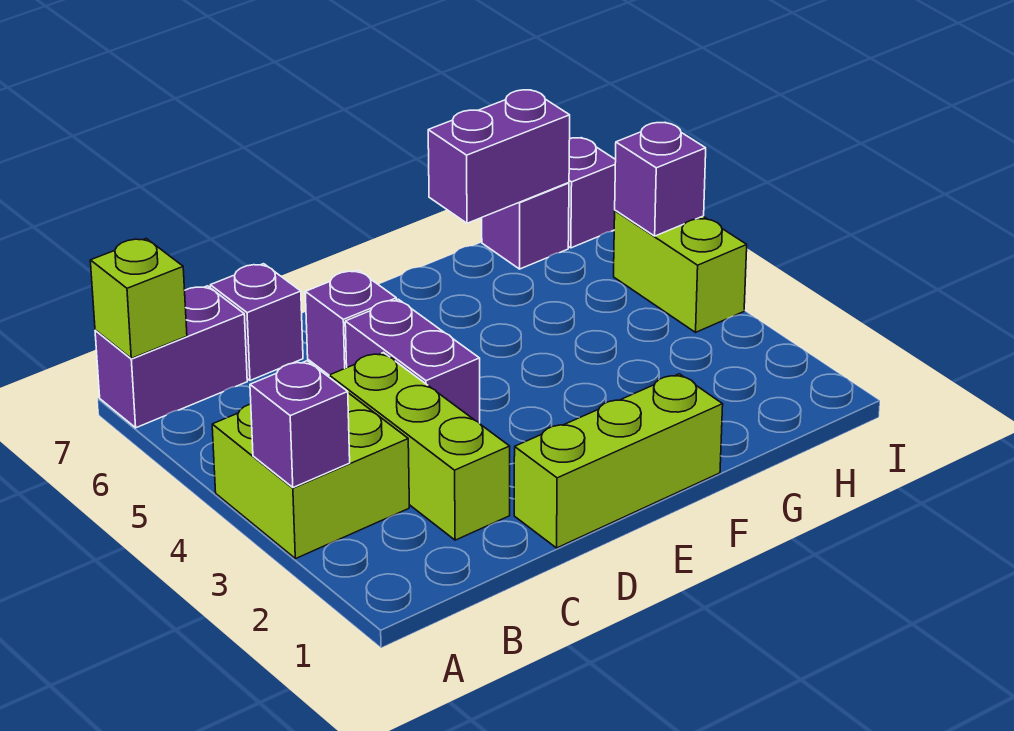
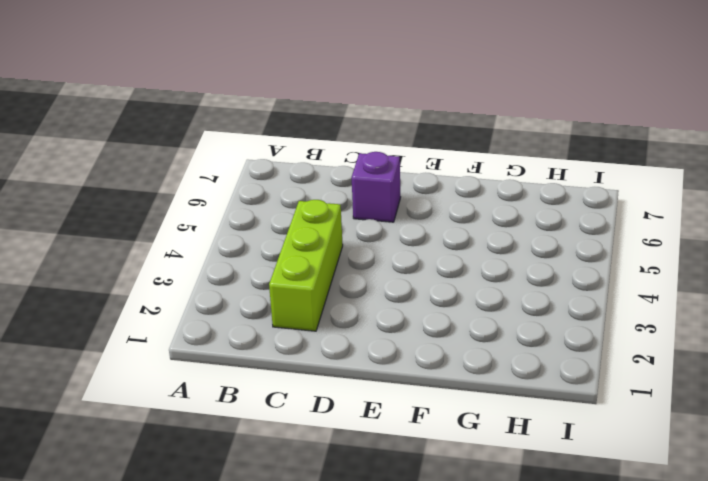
none -> lime brick A3:B4 level 1
none -> purple brick A7:B7 level 1
none -> purple brick C7 level 1

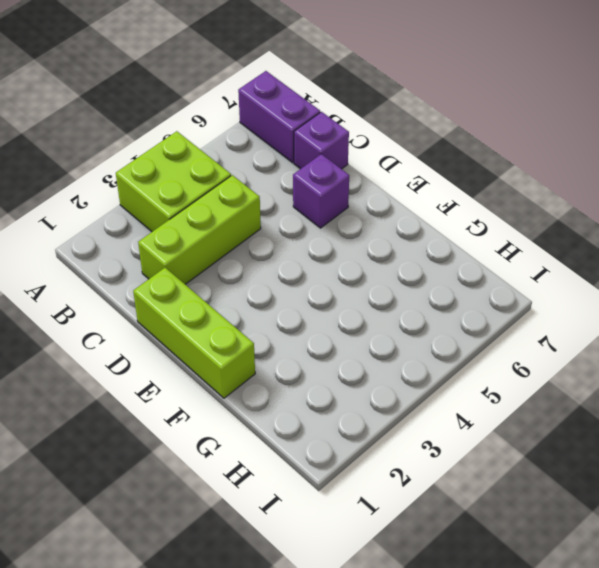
none -> purple brick D4:D5 level 1
none -> purple brick H7 level 1
none -> lime brick I4:I5 level 1

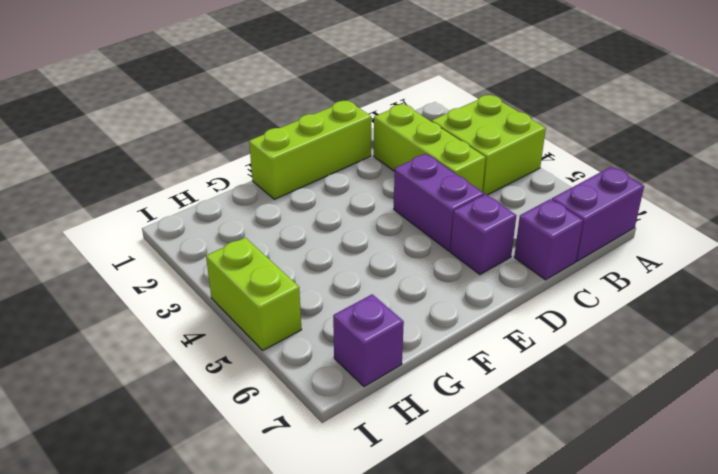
none -> purple brick I7 level 1
none -> purple brick A3 level 2
none -> lime brick A7 level 2

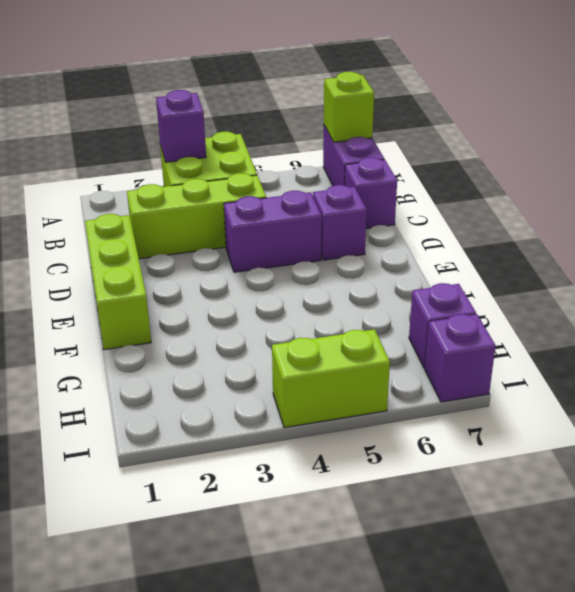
none -> purple brick G7:H7 level 2
none -> purple brick I5 level 2

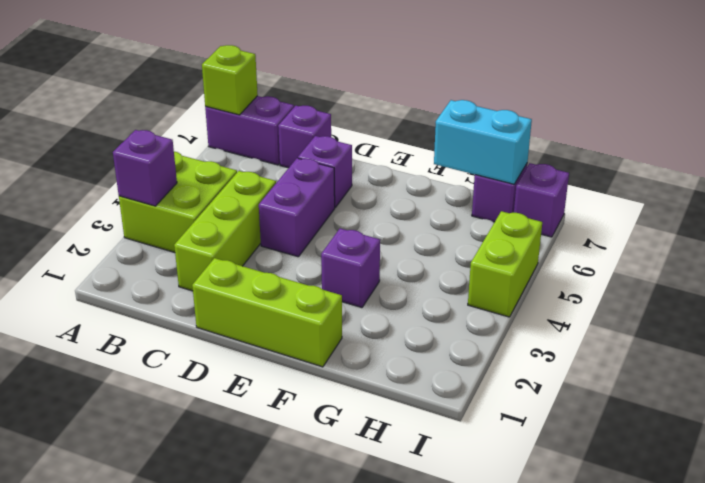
purple brick F3 level 1 -> purple brick I5 level 2
cyan brick G7:H7 level 2 -> purple brick G7:H7 level 2

